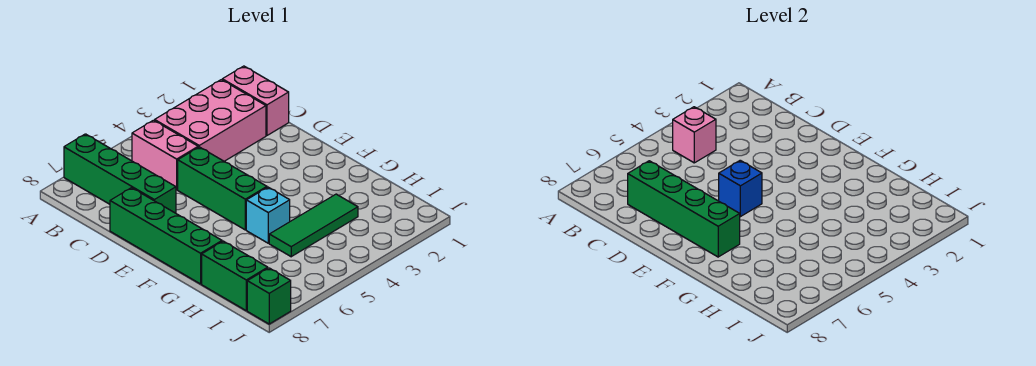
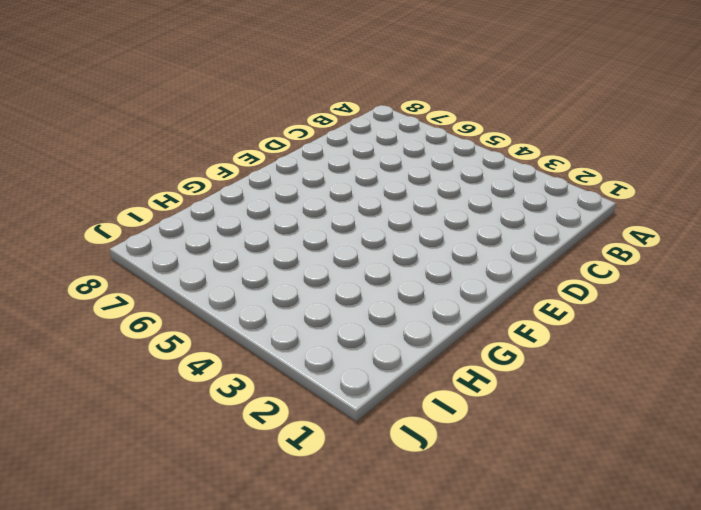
none -> green brick A7:D7 level 1
none -> pink brick B1:C1 level 1
none -> pink brick B2:C4 level 1

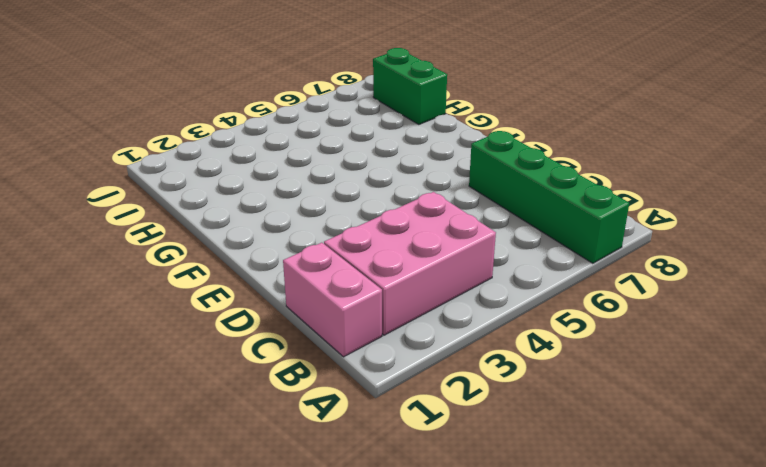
none -> pink brick B5:C5 level 1
none -> green brick D5:F5 level 1
none -> green brick D8:G8 level 1

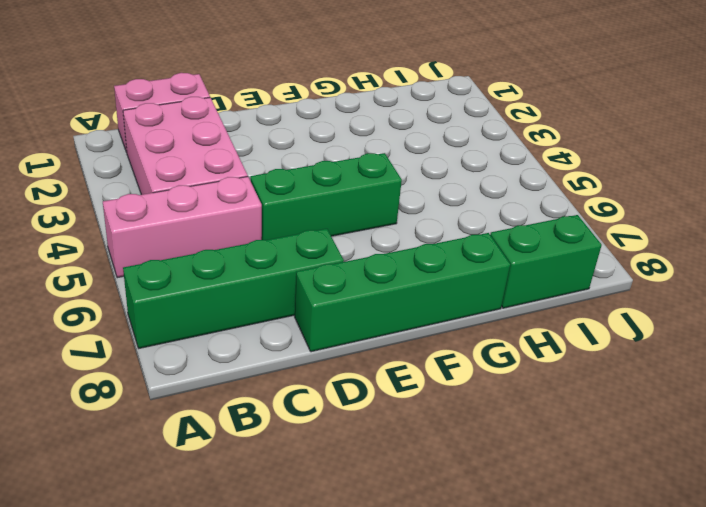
pink brick A5:C5 level 1 -> pink brick B5:C5 level 1
none -> cyan brick G5 level 1
none -> green tile H3:H5 level 1
none -> green brick J8 level 1

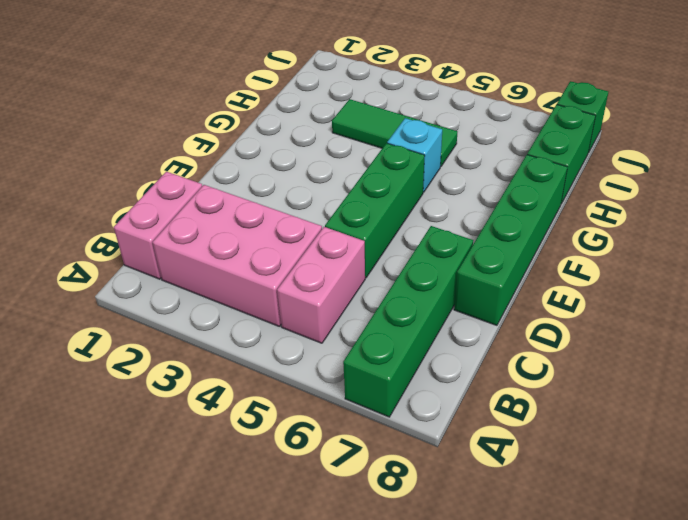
none -> pink brick B4 level 2
none -> green brick C7:F7 level 2
none -> blue brick E5 level 2

